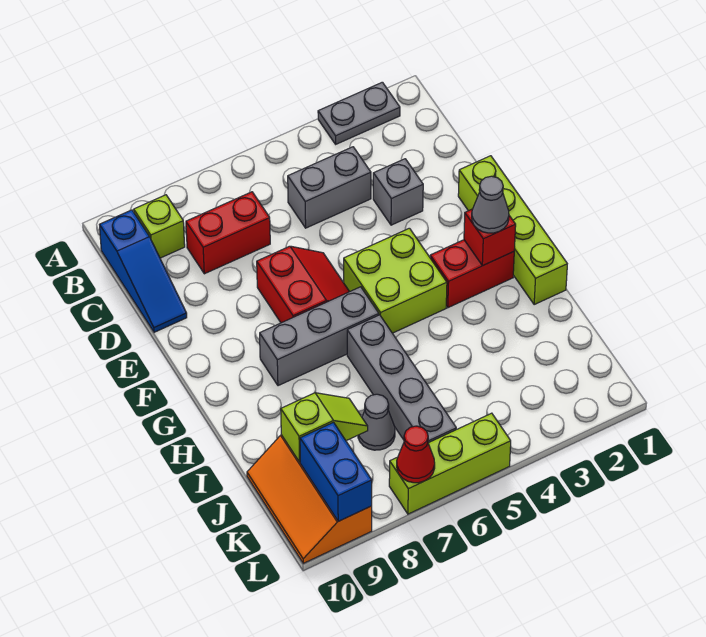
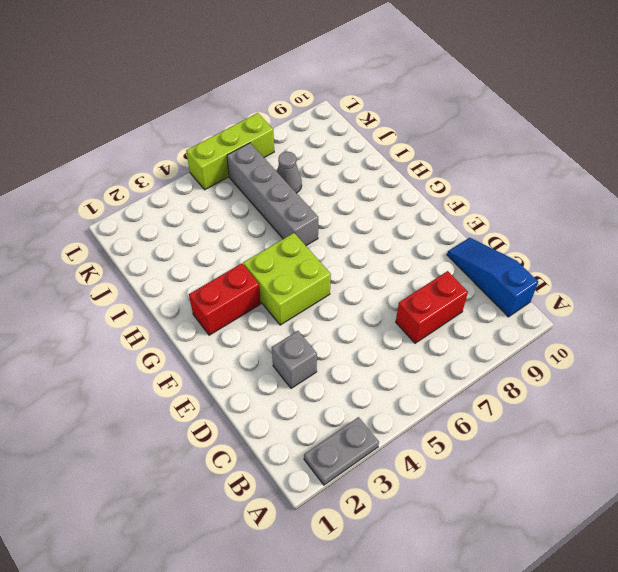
none -> lime brick B9 level 1
none -> grey brick C4:C5 level 1
none -> lime brick E1:H1 level 1

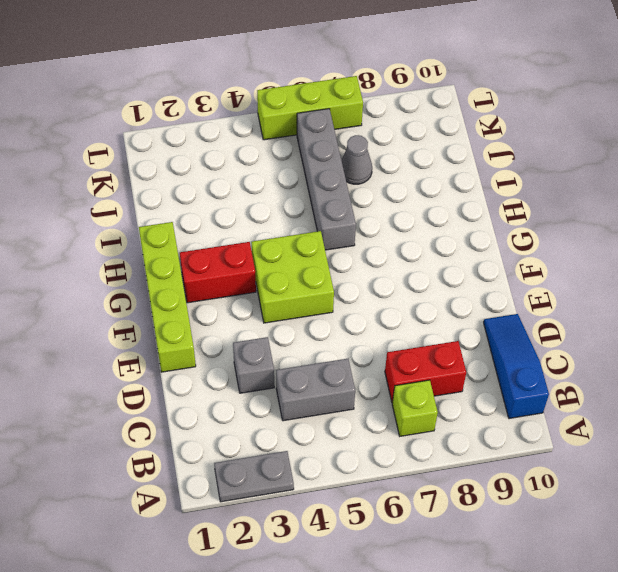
lime brick B7 level 1 -> lime brick B9 level 1
none -> red slope E6:F7 level 1 top 7
none -> grey brick G6:G8 level 1
none -> orange slope J9:L10 level 1 top 9

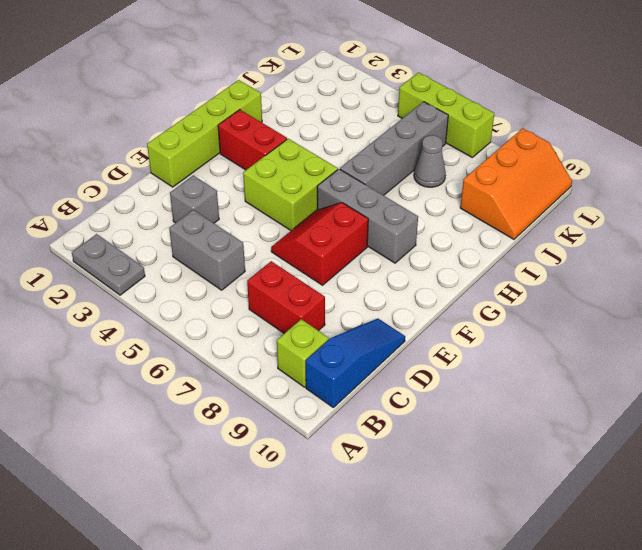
none -> red brick G2 level 2
none -> lime slope J8:J9 level 2 top 9
none -> blue brick K9:L9 level 2

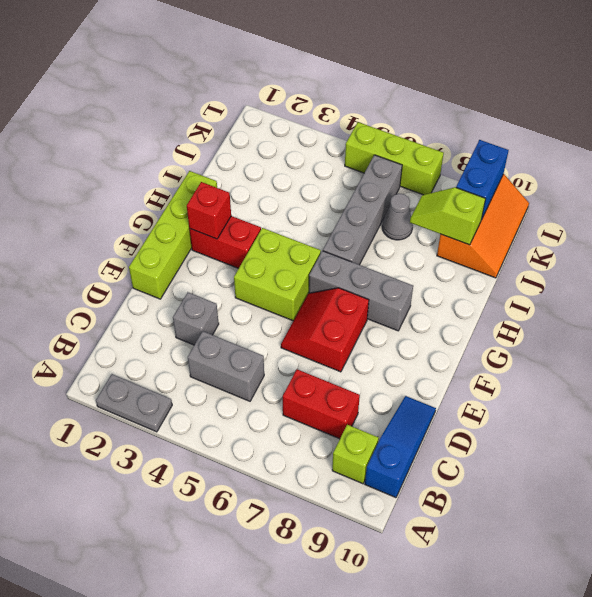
none -> red cone L7 level 2
none -> grey cone G2 level 3

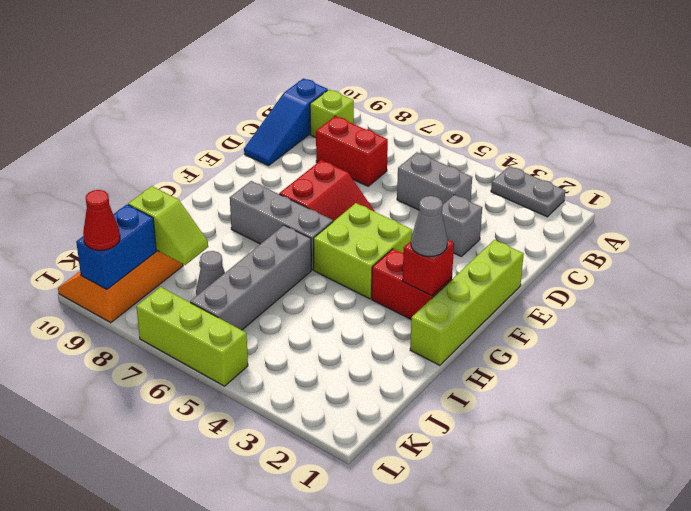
red cone L9 level 3 -> red cone L7 level 2

